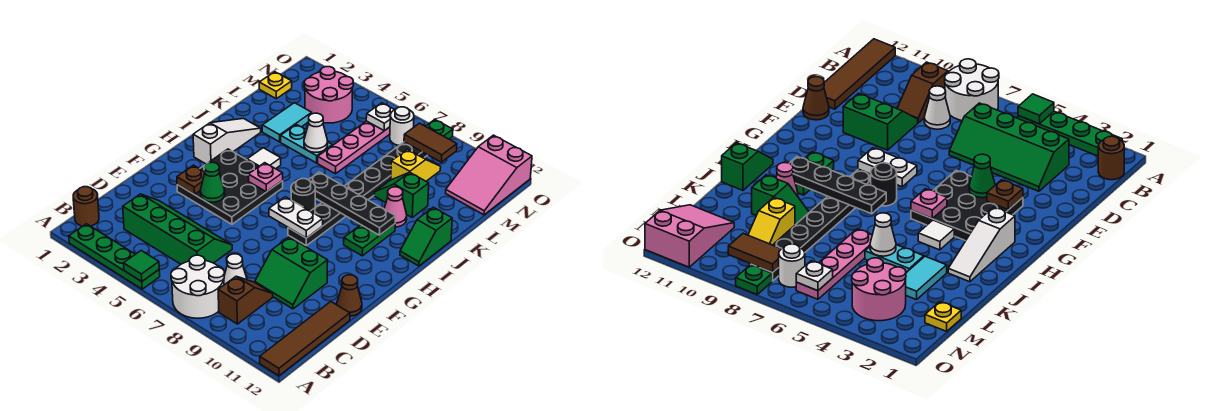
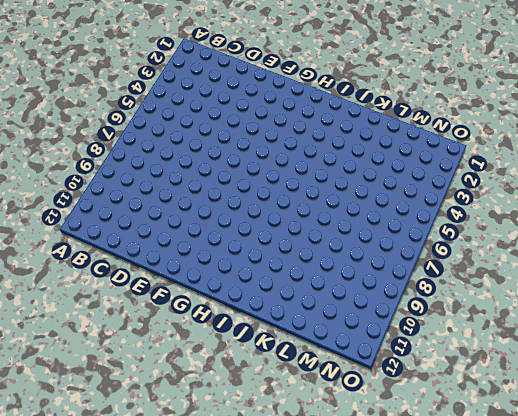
none -> green plate A2:A5 level 1
none -> white round brick A7:B8 level 1
none -> brown tile A12:D12 level 1
none -> brown round brick B1 level 1

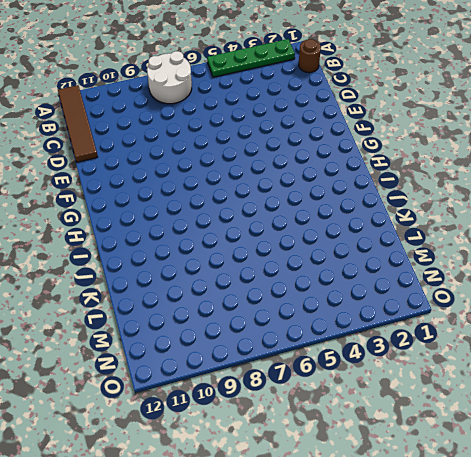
none -> brown slope B9:C9 level 1 top B
none -> green slope C3:D6 level 1 top C
none -> white cone C8 level 1
none -> green slope D9:E10 level 1 top E

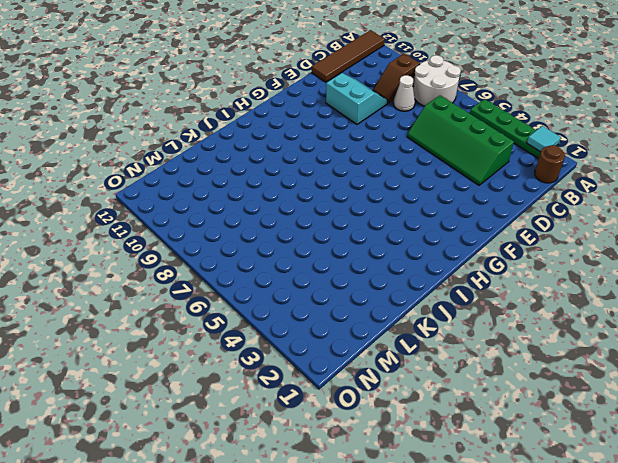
cyan tile A2 level 2 -> none
cyan slope D9:E10 level 1 top E -> green slope D9:E10 level 1 top E
none -> brown cone E12 level 1
none -> black plate F3:H5 level 1
none -> black plate G8:N8 level 1
none -> white slope H2:J2 level 1 top H

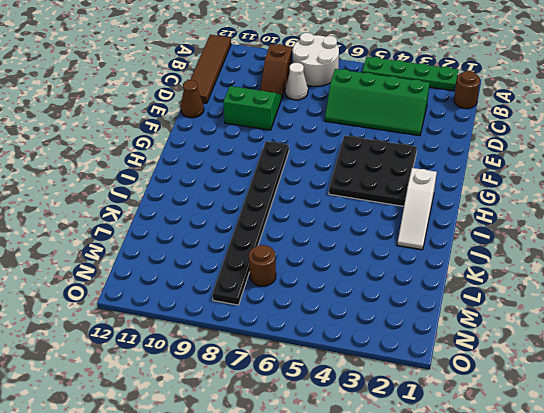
brown round brick M7 level 1 -> none
none -> black round brick H7 level 1
none -> green plate H10:I10 level 1
none -> white tile I4 level 1
none -> green slope I12:J12 level 1 top J

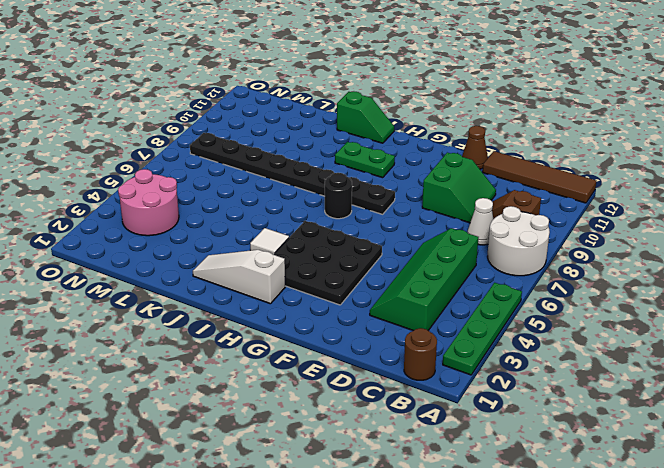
none -> pink cone J10 level 1
none -> cyan tile K3:L3 level 1
none -> cyan plate K4:K5 level 1
none -> pink plate K6:N6 level 1

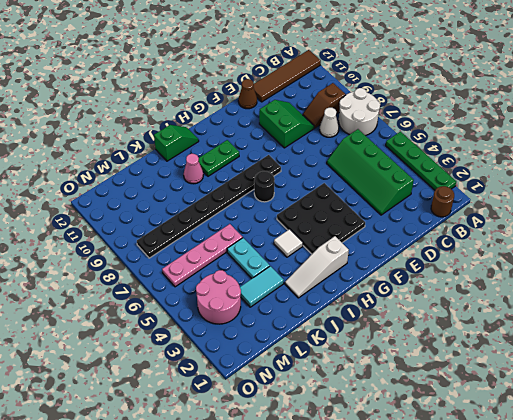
none -> green slope K9:K10 level 1 top 10
none -> yellow slope L9:M9 level 1 top L
none -> yellow plate M1 level 1
none -> pink slope M11:O12 level 1 top O

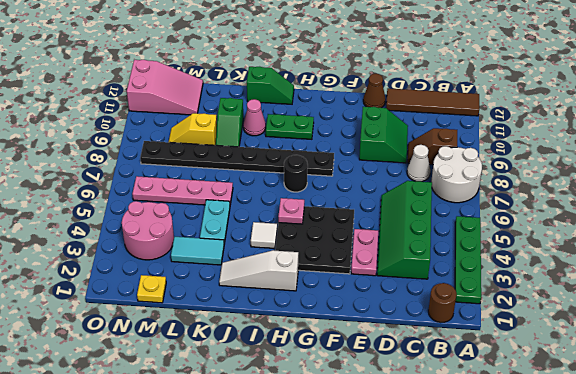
pink plate E3:E4 level 1 -> none
none -> white round brick N7 level 1
none -> green plate O8 level 1
none -> green tile A5 level 2
none -> brown plate F3 level 2

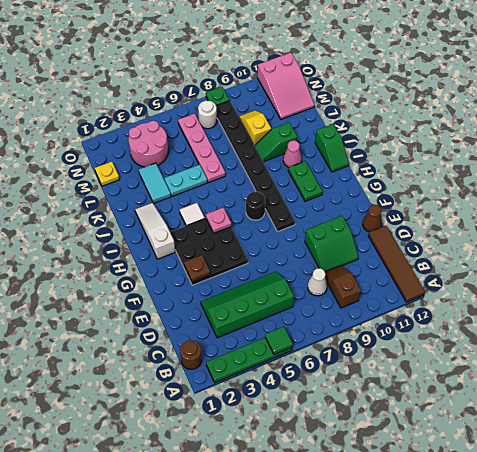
none -> white round brick A7:B8 level 1
none -> green cone F4 level 2
none -> white plate G7:G8 level 2
none -> black plate I7:I10 level 2

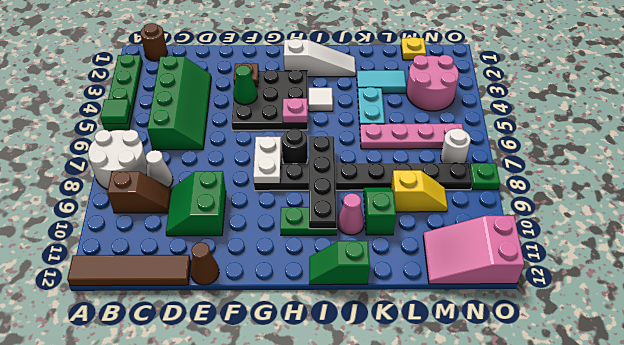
none -> white cone K5 level 2
none -> white plate N6 level 2
none -> brown tile N8:N9 level 2

